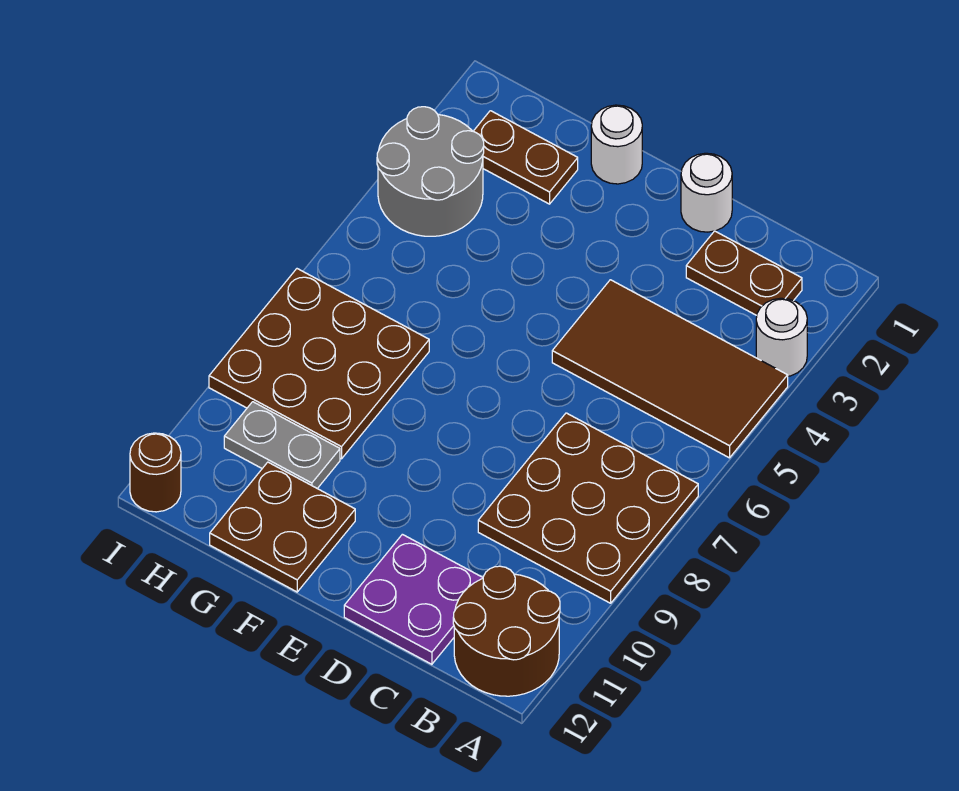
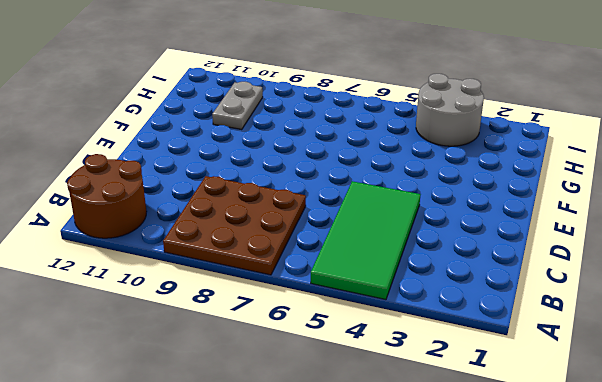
green tile A4:D5 level 1 -> brown tile A4:D5 level 1
none -> white round brick A3 level 1
none -> brown plate B2:C2 level 1
none -> purple plate C11:D12 level 1

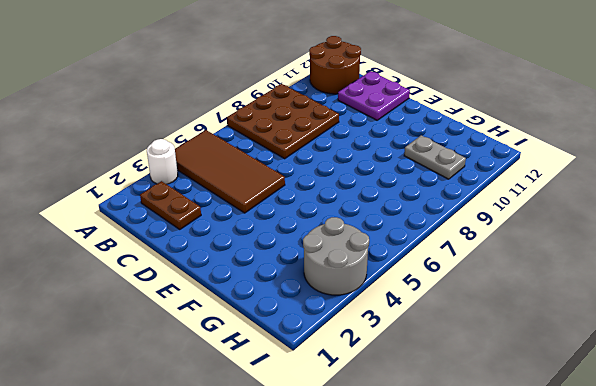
none -> white round brick D1 level 1
none -> white round brick F1 level 1
none -> brown plate F11:G12 level 1

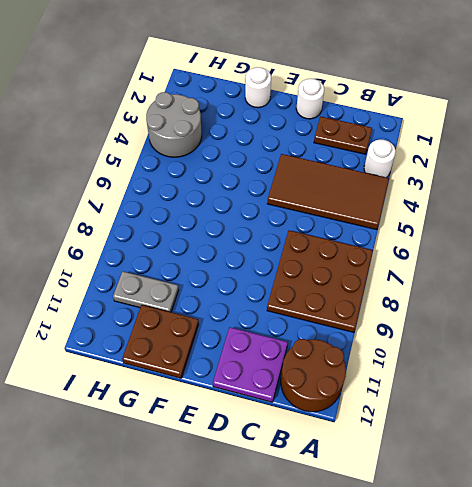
none -> brown plate G2:H2 level 1
none -> brown plate G7:I9 level 1
none -> brown round brick I12 level 1

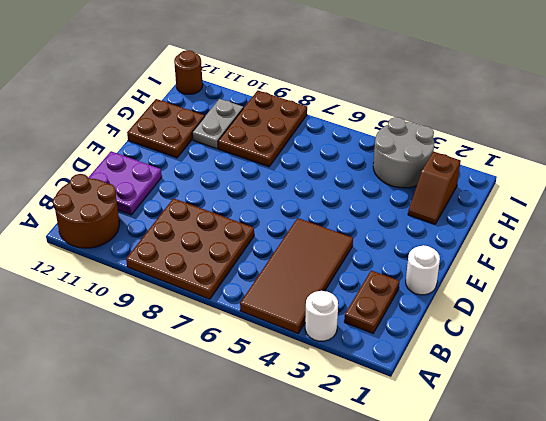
brown slope G2:H2 level 1 top H -> brown plate G2:H2 level 1
brown plate G8:I9 level 1 -> brown plate G7:I9 level 1
none -> white round brick F1 level 1

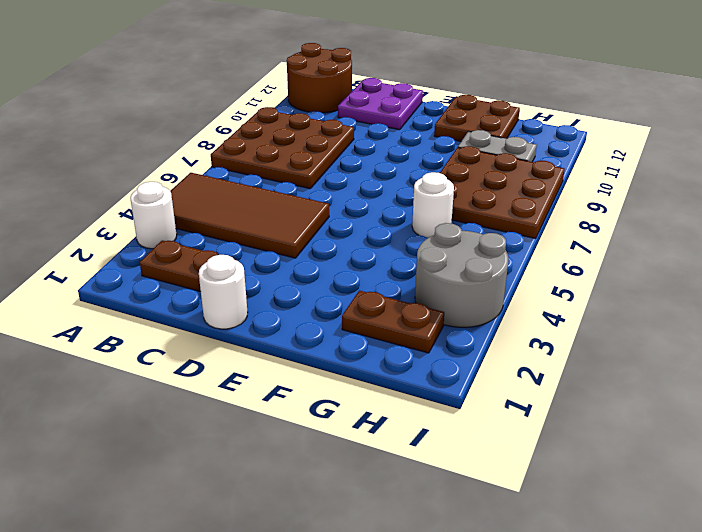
white round brick G6 level 1 -> white round brick F1 level 1
none -> brown round brick I12 level 1

